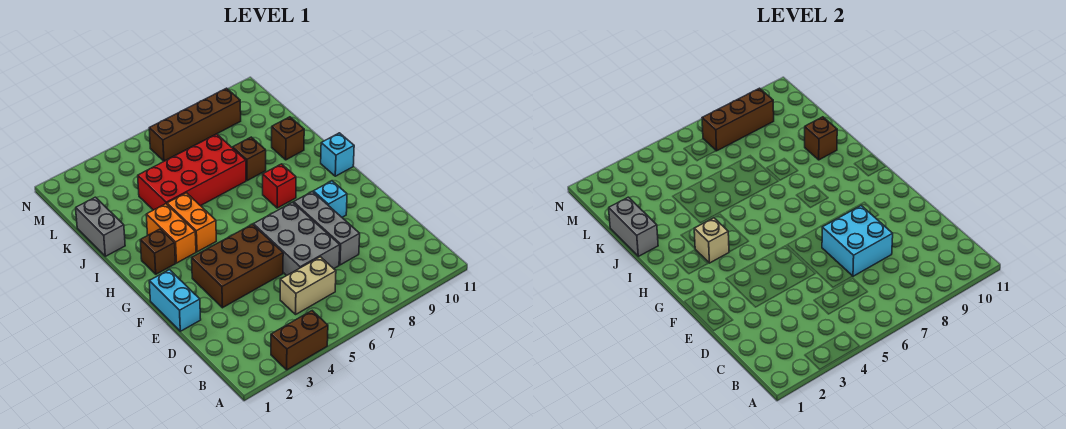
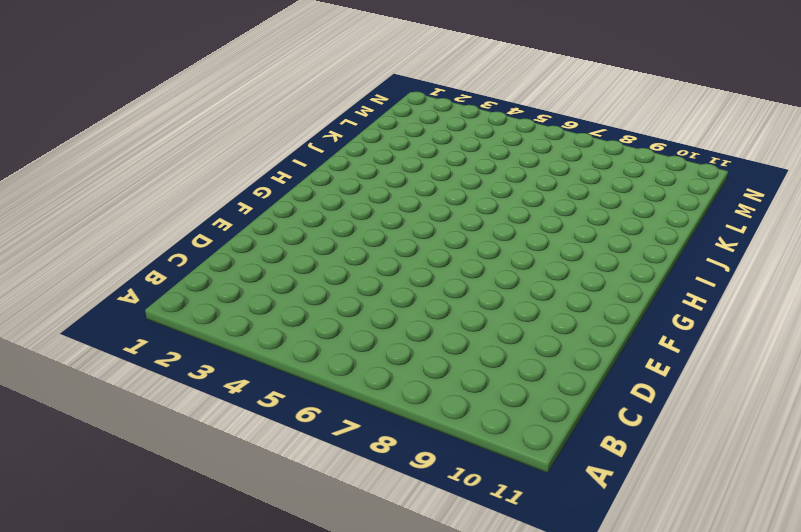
none -> brown brick A3:A4 level 1
none -> tan brick C5:C6 level 1
none -> grey brick D6:F7 level 1

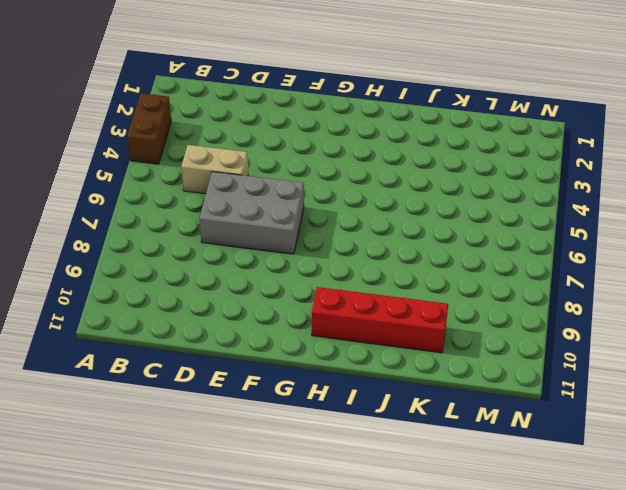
tan brick C5:D5 level 1 -> tan brick C5:C6 level 1
red brick H10:K10 level 1 -> brown brick J10 level 1
none -> grey brick D8:F8 level 1
none -> cyan brick E1:F1 level 1
none -> brown brick E3:F5 level 1

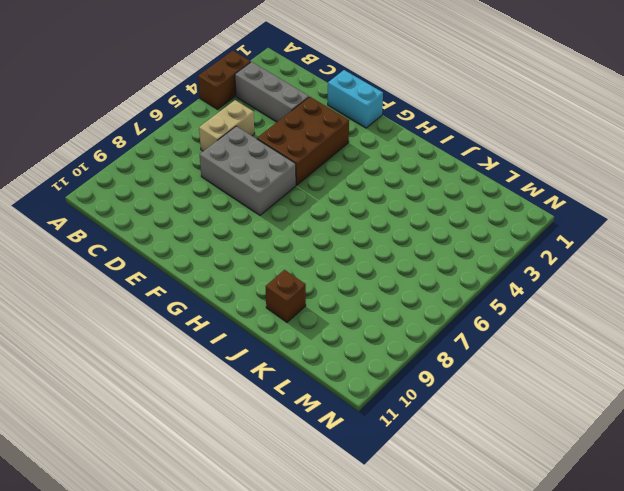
grey brick B3:D3 level 1 -> grey brick D8:F8 level 1
none -> cyan brick F9 level 1
none -> brown brick H2 level 1
none -> orange brick H3:I3 level 1

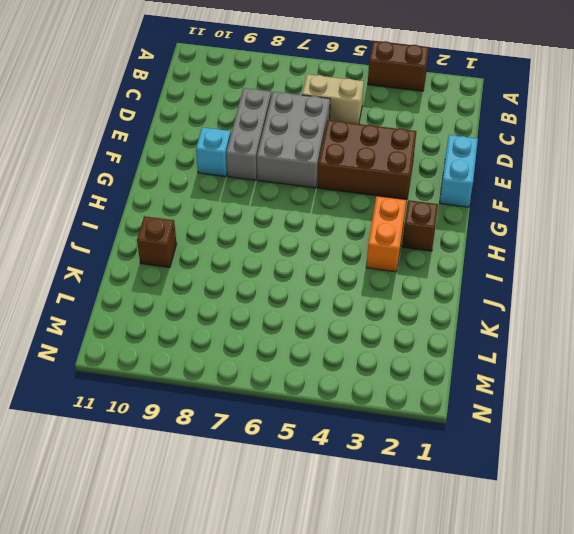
none -> orange brick H4:I4 level 1
none -> red brick H8 level 1
none -> cyan brick H11 level 1

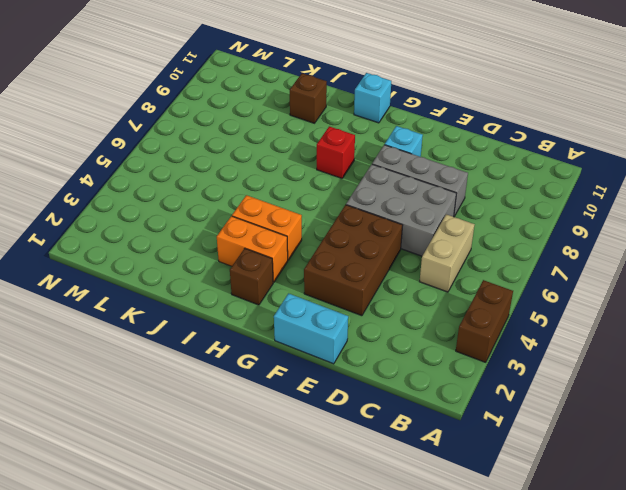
none -> grey brick J1:K1 level 1
none -> red brick J4:K7 level 1
none -> brown brick J8 level 1

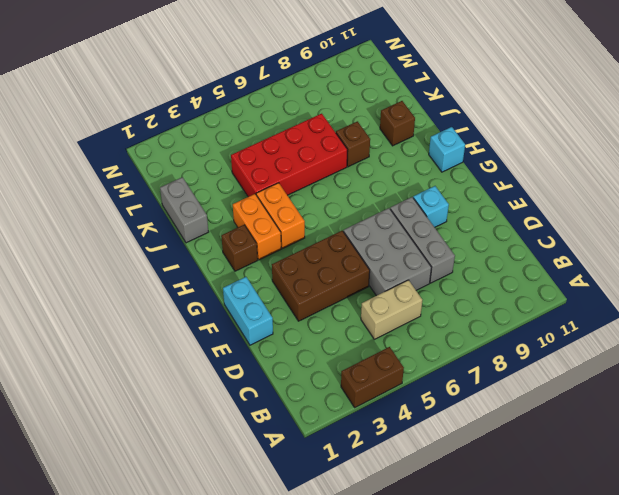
none -> red brick H8 level 1
none -> brown brick M6:M9 level 1
none -> cyan brick D7:E8 level 2

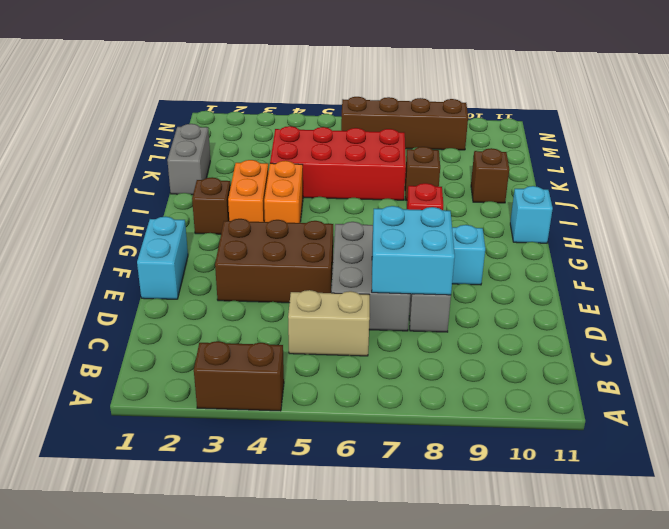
none -> tan brick H3 level 2
none -> grey brick J1:K1 level 2
none -> brown brick J10 level 2

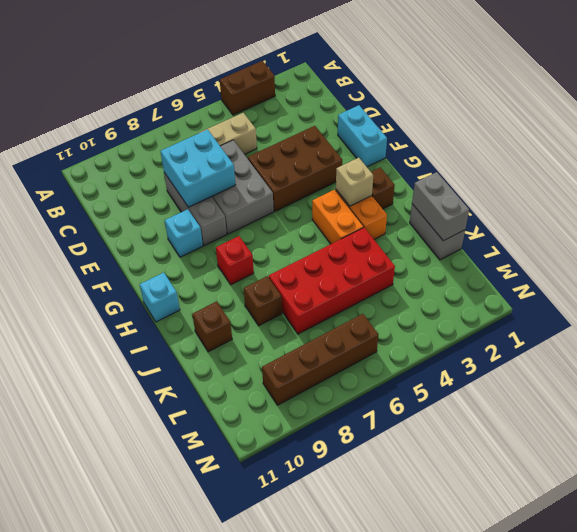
none -> brown brick J10 level 2
none -> brown brick M7:M9 level 2

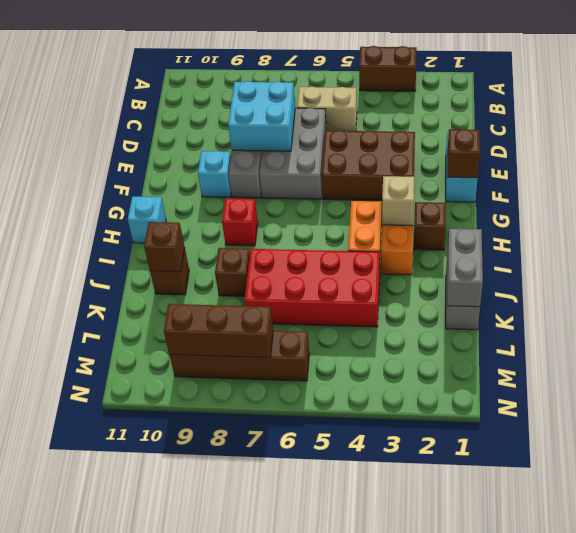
brown brick F1 level 2 -> none

